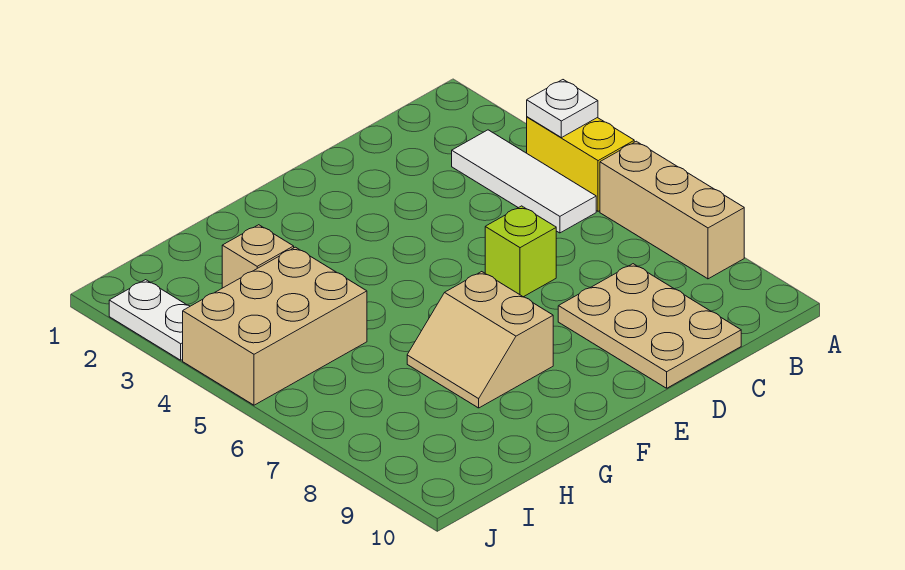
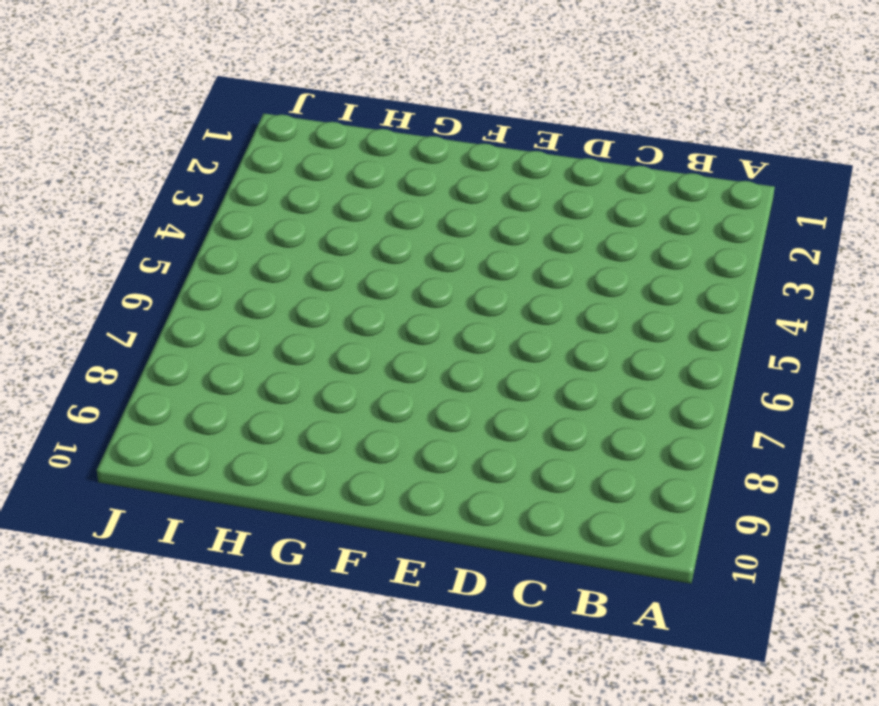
none -> yellow brick A4:A5 level 1
none -> tan brick A6:A8 level 1

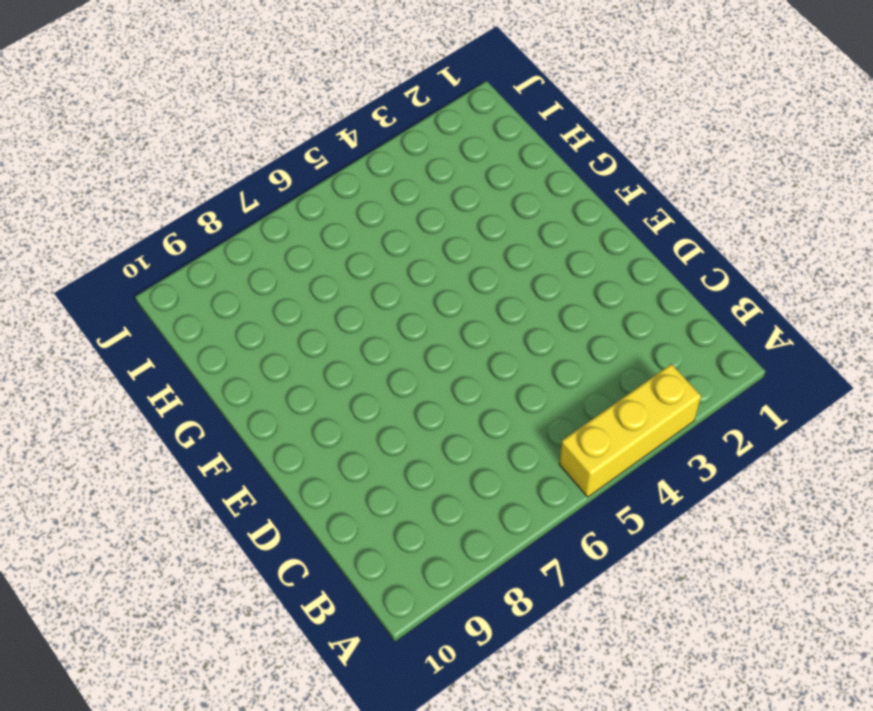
yellow brick A3:A5 level 1 -> yellow brick A4:A5 level 1
none -> tan brick A6:A8 level 1
none -> white tile B3:B5 level 1

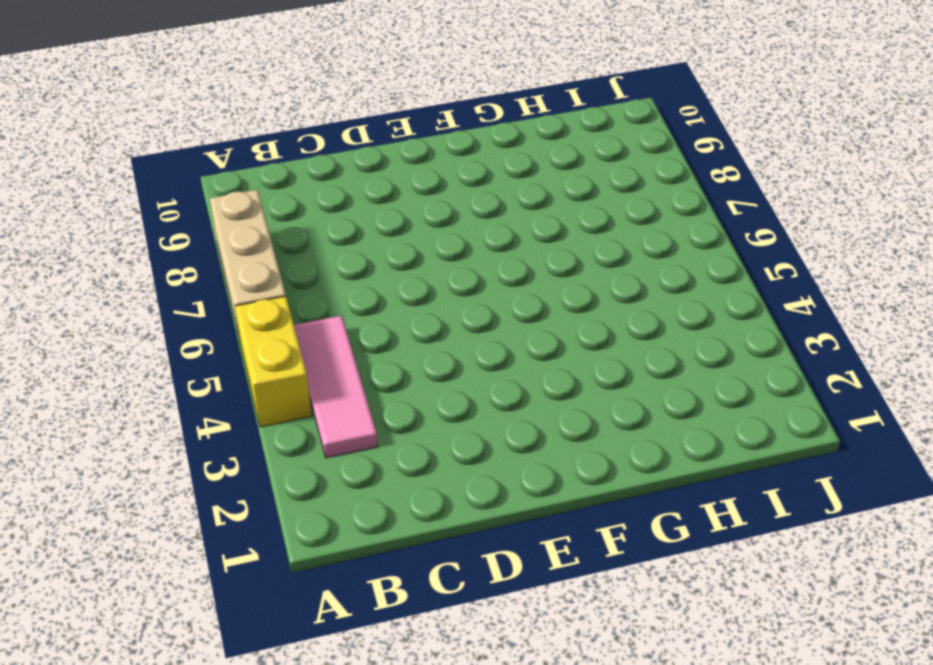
pink tile B3:B5 level 1 -> white tile B3:B5 level 1
none -> tan plate C8:D10 level 1
none -> lime brick D6 level 1

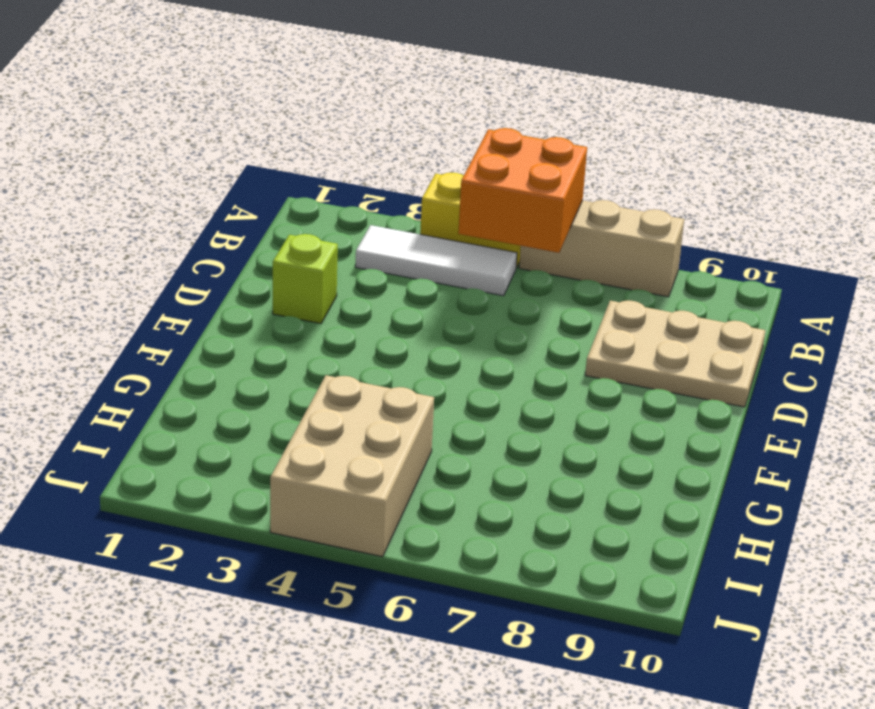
orange brick A5:B6 level 2 -> none
lime brick D2 level 1 -> lime brick D6 level 1
none -> tan slope F7:G8 level 1 top F
none -> tan brick H3 level 1

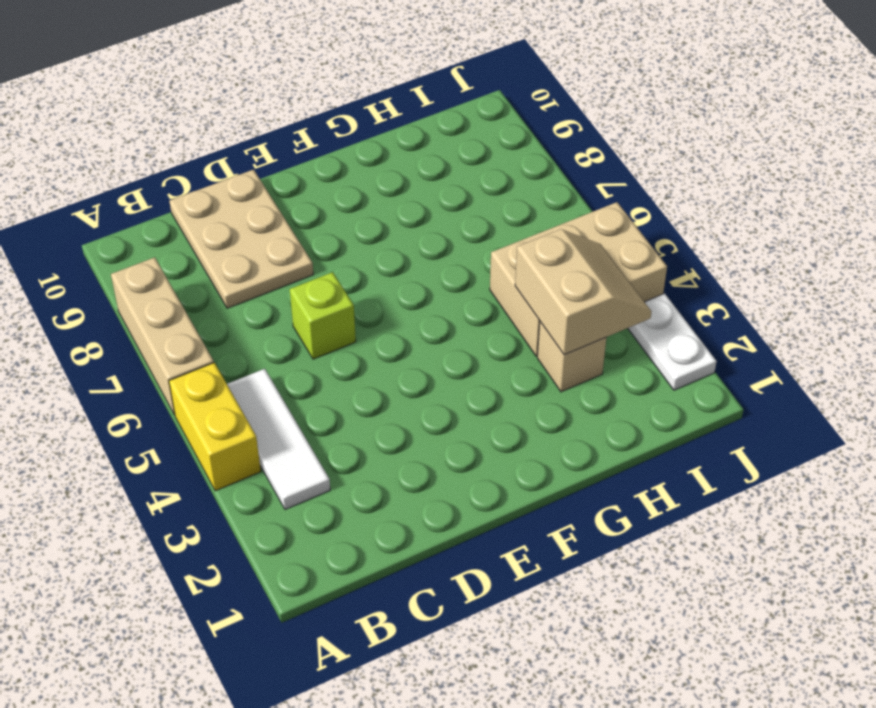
tan slope H3:I4 level 2 top H -> tan slope F7:G8 level 1 top F
none -> white plate A4 level 2

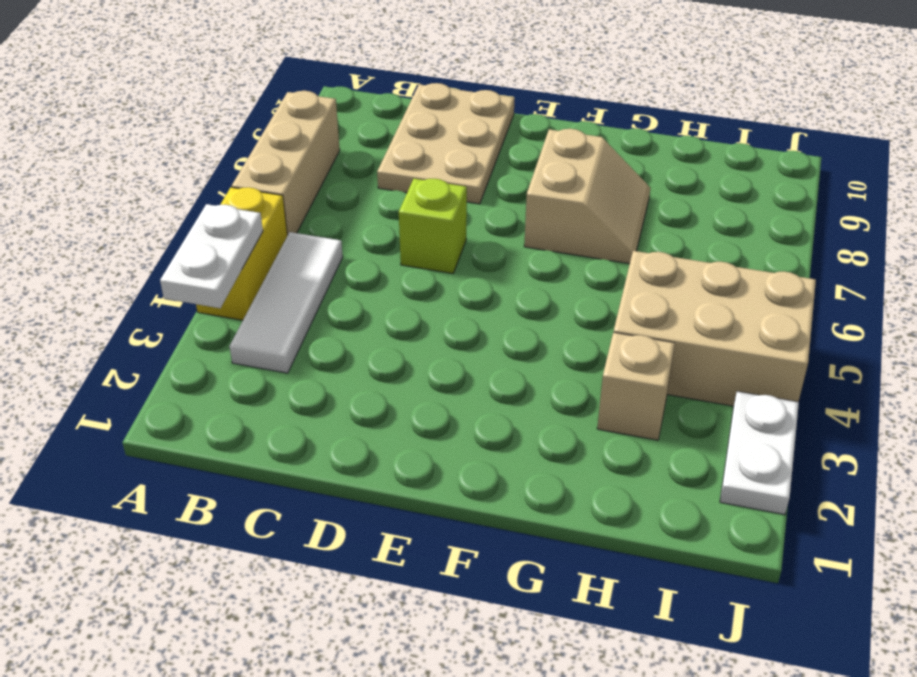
white plate A3:A4 level 2 -> white plate A4 level 2

